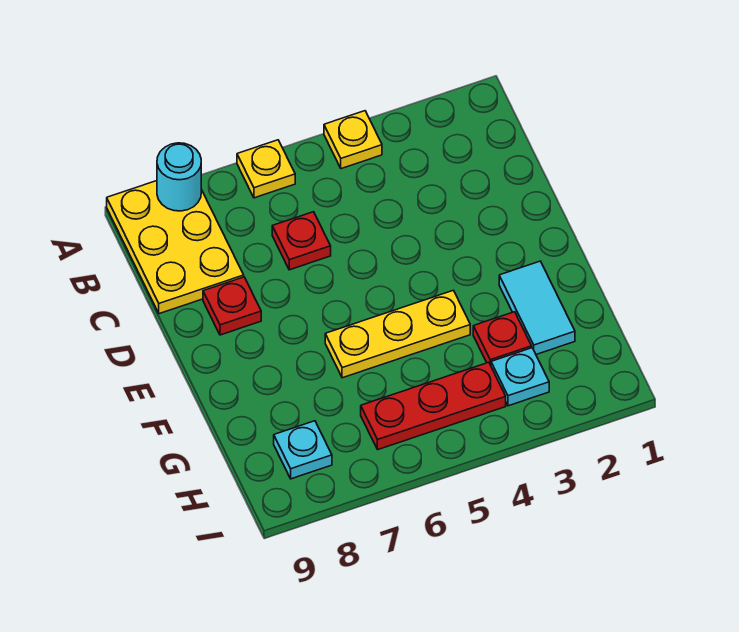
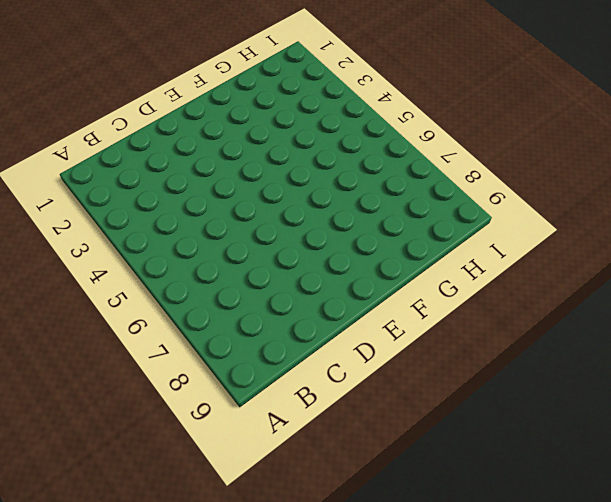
none -> yellow plate A4 level 1
none -> yellow plate A6 level 1
none -> yellow plate A8:C9 level 1

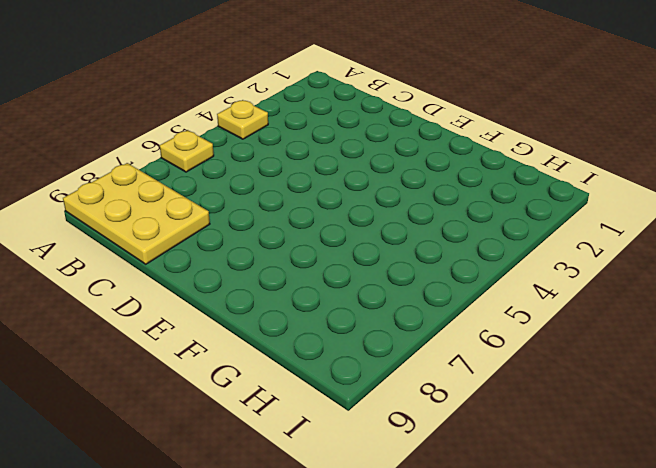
none -> red plate C6 level 1
none -> red plate D8 level 1
none -> cyan tile F2:G2 level 1

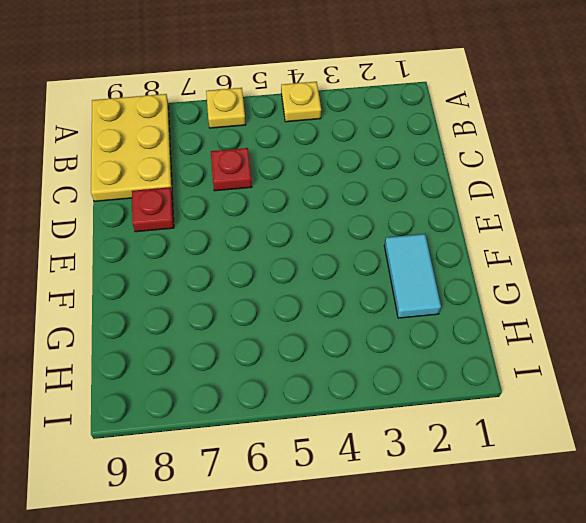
none -> yellow plate F4:F6 level 1
none -> red plate G3 level 1
none -> cyan plate H3 level 1

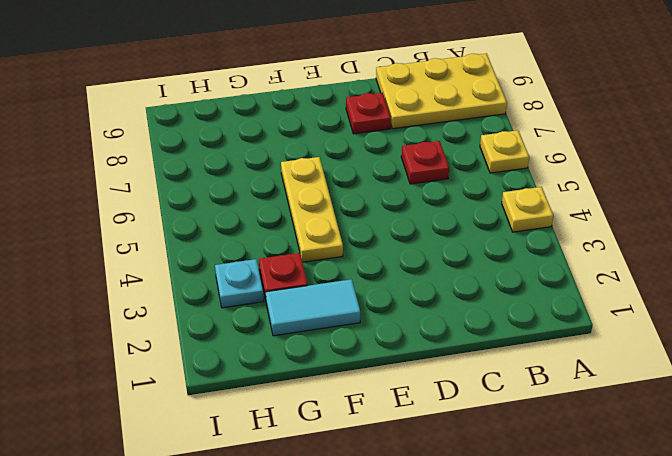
none -> red plate H4:H6 level 1
none -> cyan plate H8 level 1
none -> cyan round brick A8 level 2

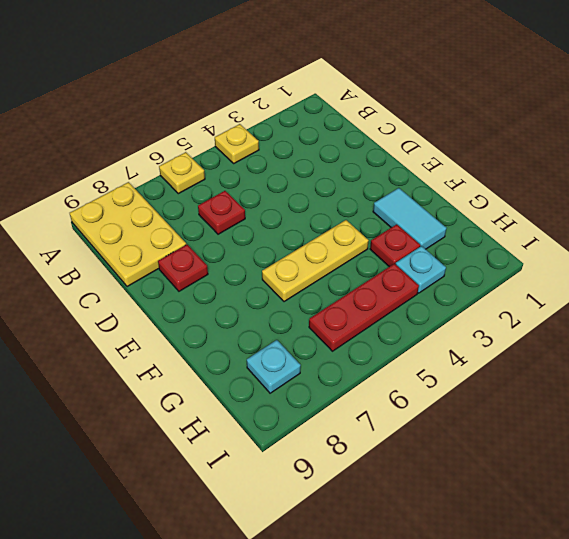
none -> cyan round brick A8 level 2

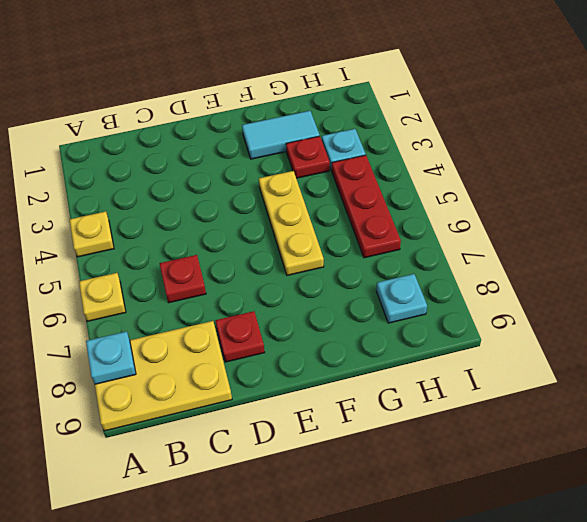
cyan plate A8 level 2 -> cyan round brick A8 level 2

